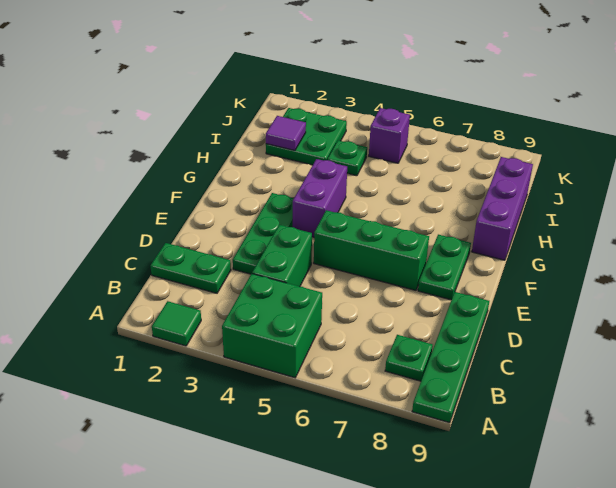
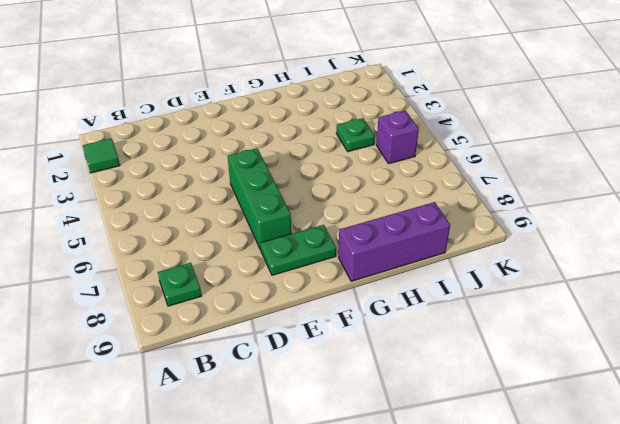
none -> green brick A4:B5 level 1
none -> green plate A9:D9 level 1
none -> green plate C1:C2 level 1

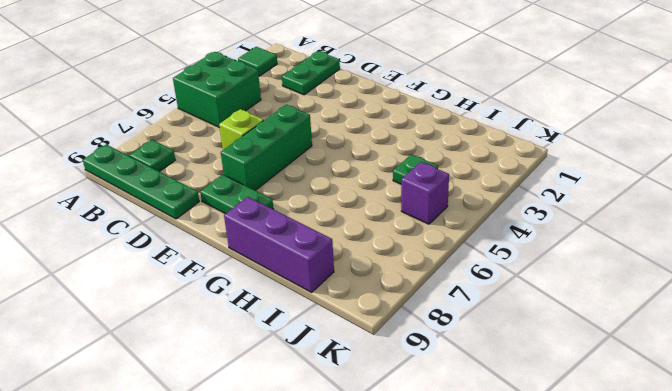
lime brick D6 level 1 -> none
none -> green brick C4:D4 level 1
none -> green plate D3:F3 level 1
none -> purple brick F4:G4 level 1

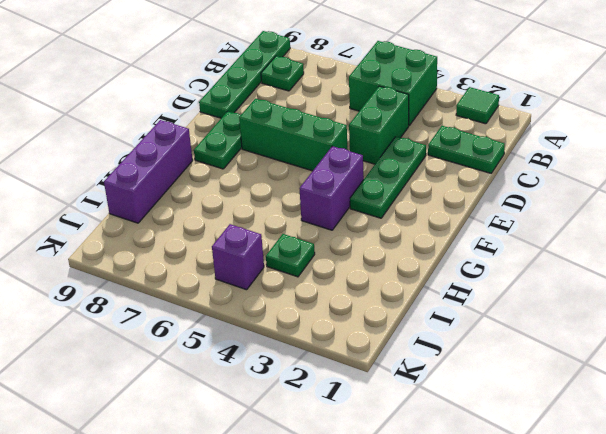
none -> green plate I2:J3 level 1
none -> purple tile I2 level 2

